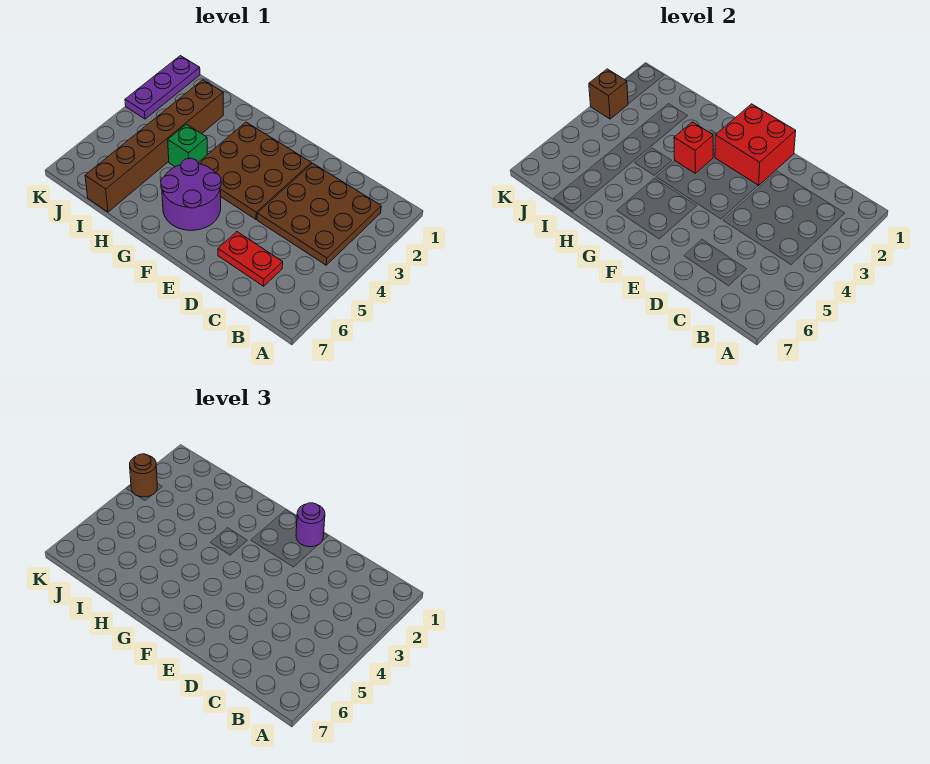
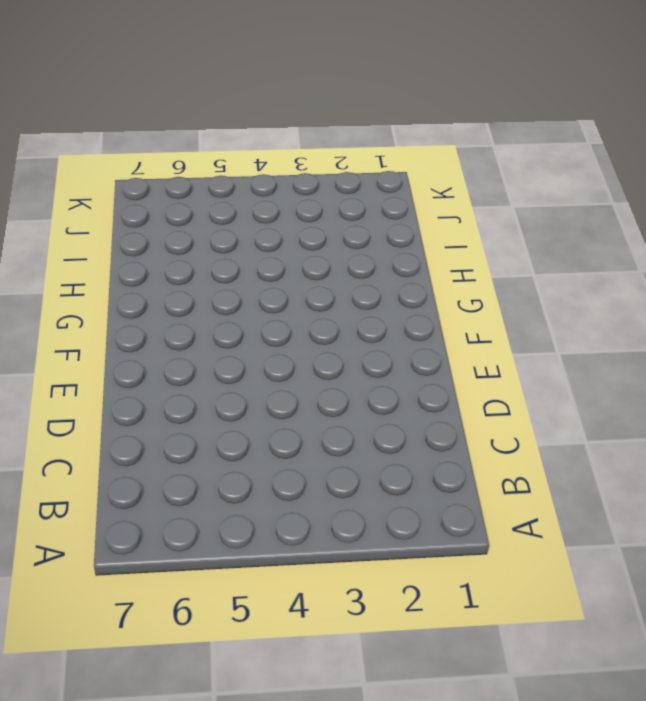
none -> brown plate B2:D4 level 1
none -> red plate C6:D6 level 1
none -> brown plate E2:G4 level 1

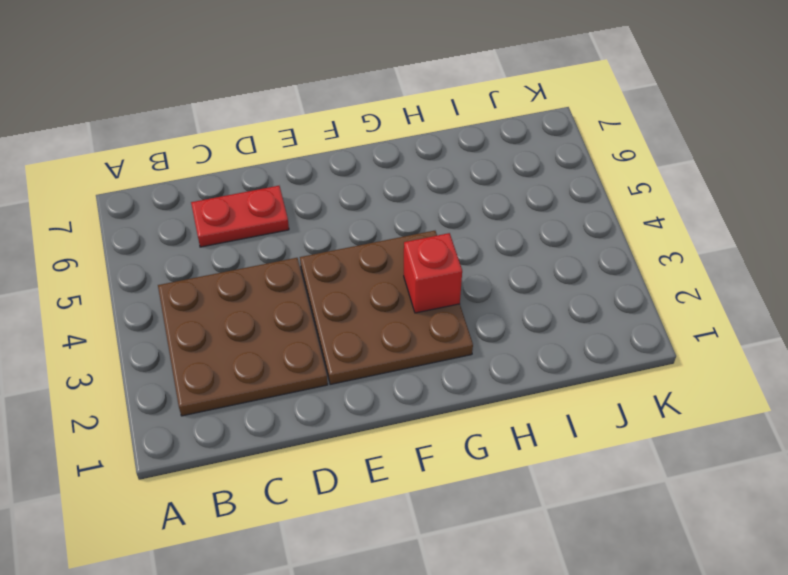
none -> purple round brick F5:G6 level 1
none -> green brick H4 level 1
none -> brown brick I2:I7 level 1

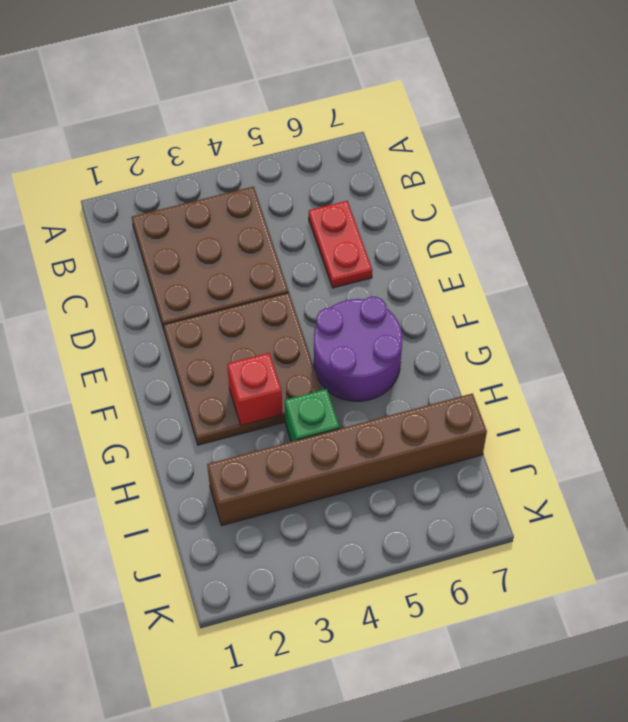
none -> purple plate K1:K3 level 1
none -> red brick E1:F2 level 2
none -> brown brick K3 level 2

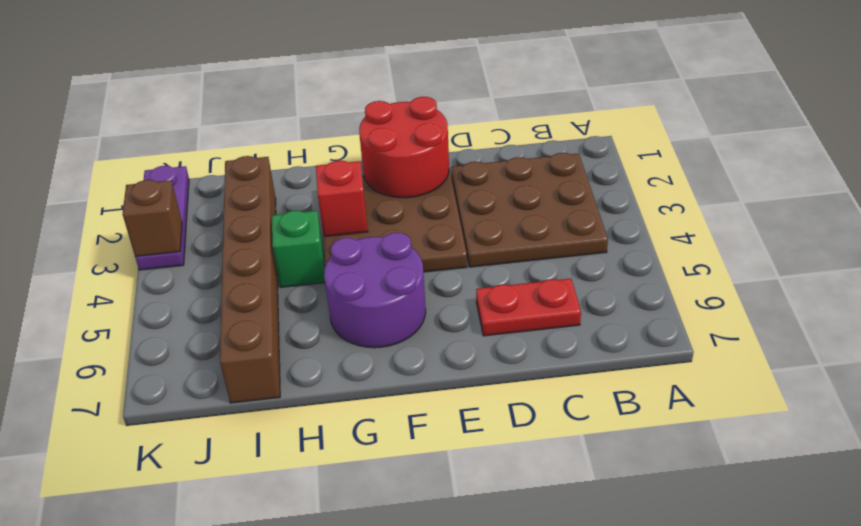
red round brick E1:F2 level 2 -> red brick E1:F2 level 2
none -> purple round brick E1 level 3
none -> brown round brick K3 level 3

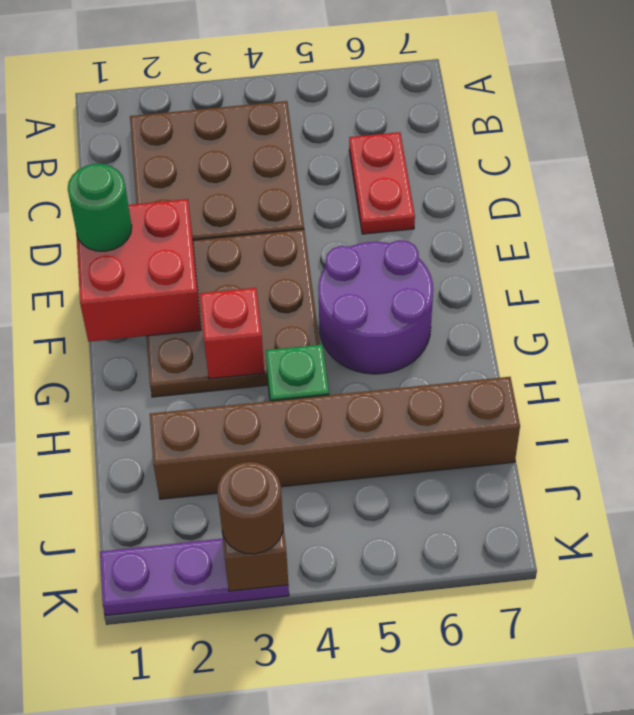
green round brick E1 level 3 -> purple round brick E1 level 3

